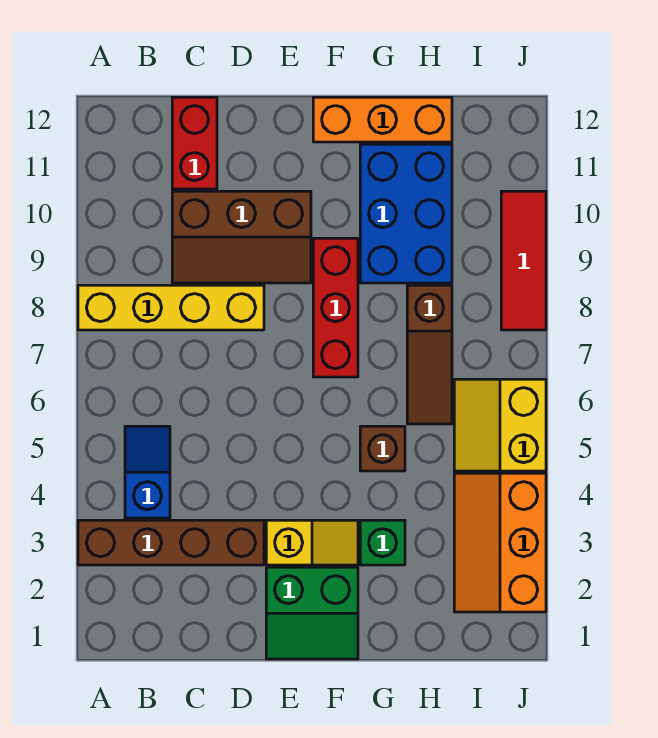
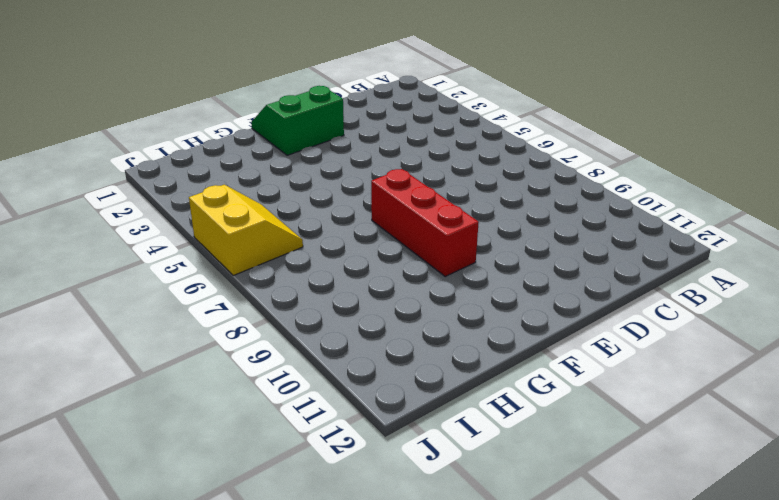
none -> brown brick A3:D3 level 1
none -> yellow brick A8:D8 level 1
none -> blue slope B4:B5 level 1 top 4

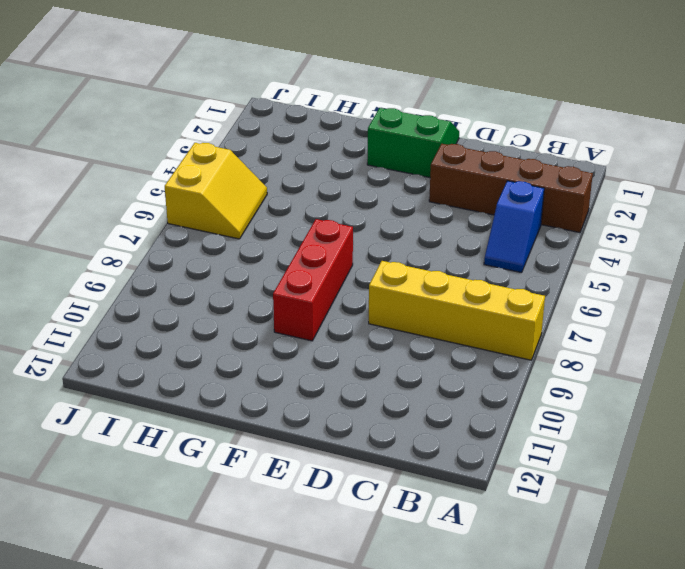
none -> brown slope C9:E10 level 1 top 10
none -> red brick C11:C12 level 1
none -> yellow slope E3:F3 level 1 top E

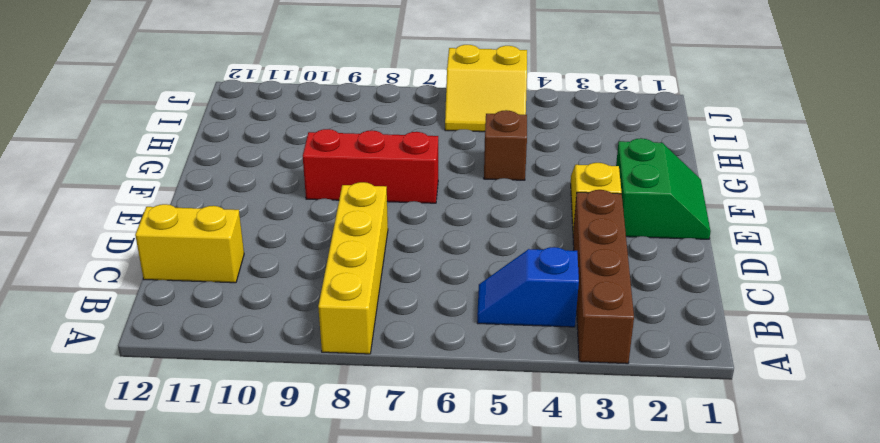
yellow brick C11:C12 level 1 -> red brick C11:C12 level 1
none -> brown slope C9:E10 level 1 top 10
none -> orange brick F12:H12 level 1
none -> green brick G3 level 1

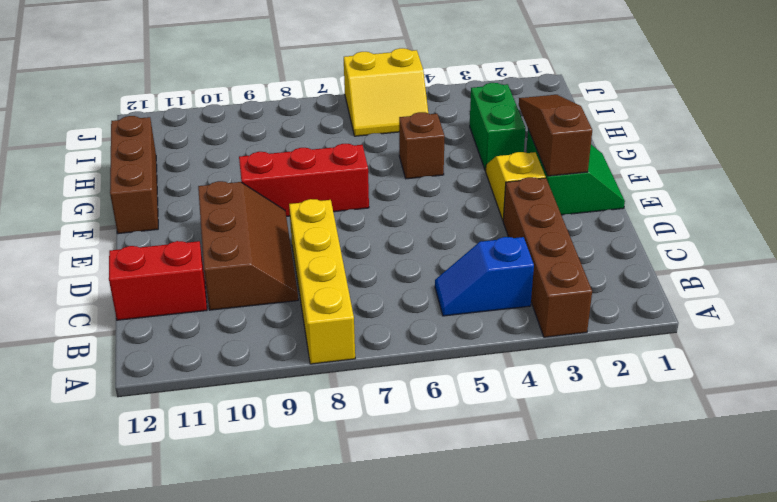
brown slope E2:G2 level 2 top E -> brown slope H6:H8 level 1 top 8
brown brick F12:H12 level 1 -> orange brick F12:H12 level 1
green brick G3:H3 level 1 -> green brick G3 level 1
none -> blue brick G9:H11 level 1
none -> orange slope I2:J4 level 1 top J
none -> red tile J8:J10 level 1

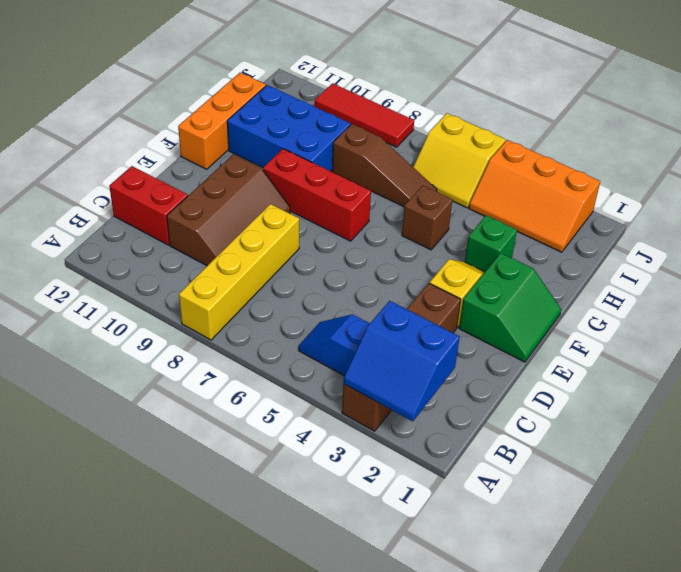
blue slope A2:B3 level 2 top B -> none

